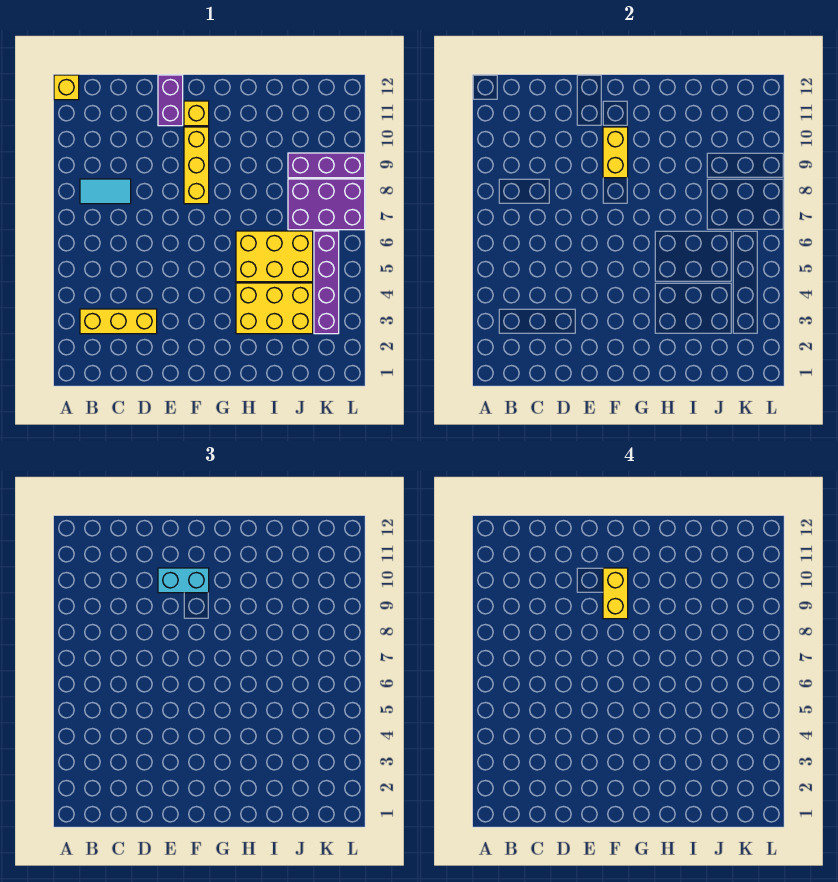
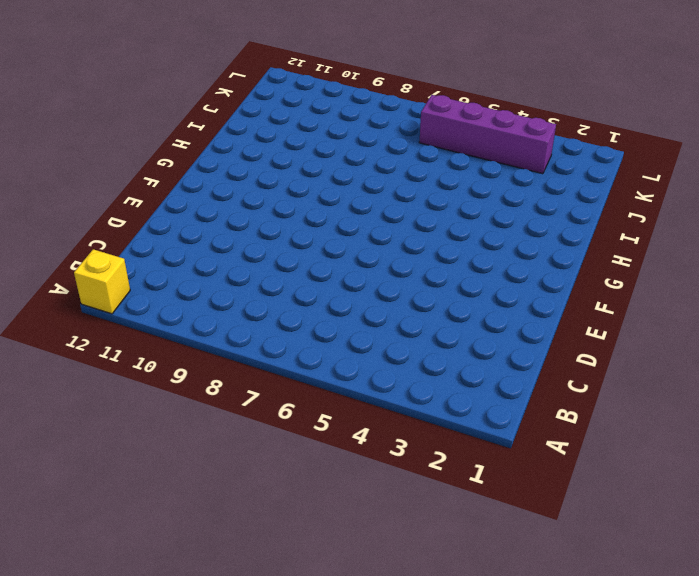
none -> yellow brick B3:D3 level 1
none -> cyan tile B8:C8 level 1
none -> purple brick E11:E12 level 1

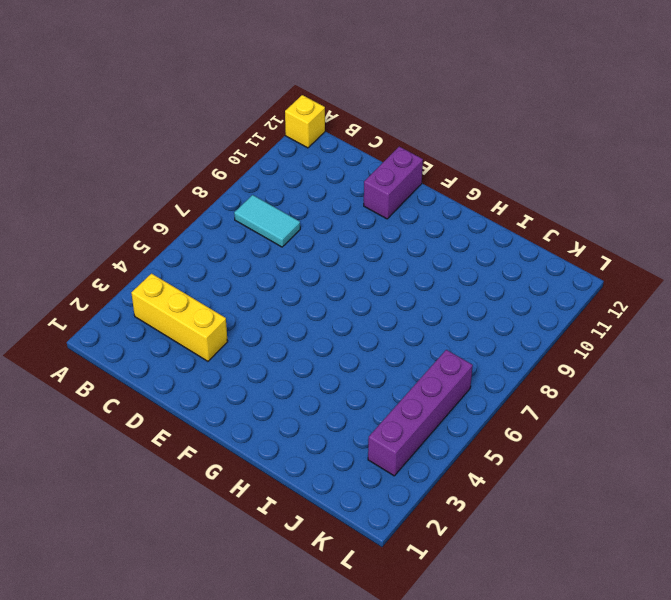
none -> yellow brick F8:F10 level 1
none -> yellow brick F11 level 1
none -> yellow brick H3:J4 level 1

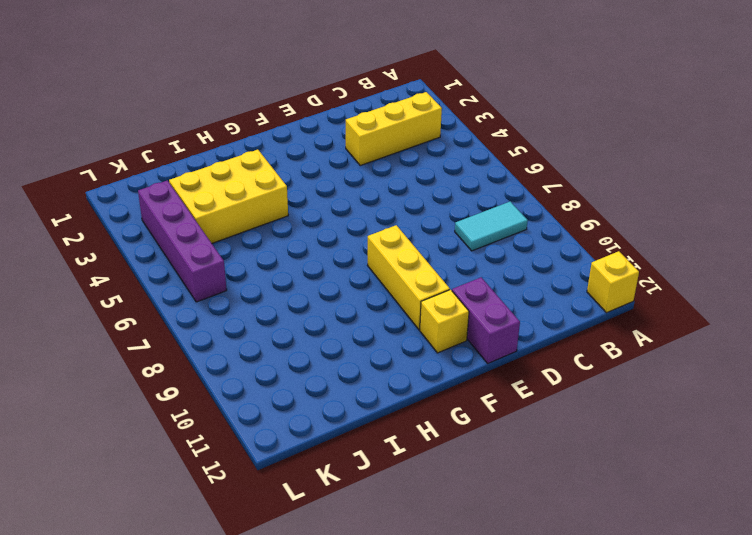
none -> yellow brick H5:J6 level 1
none -> purple brick J7:L8 level 1
none -> purple brick J9:L9 level 1

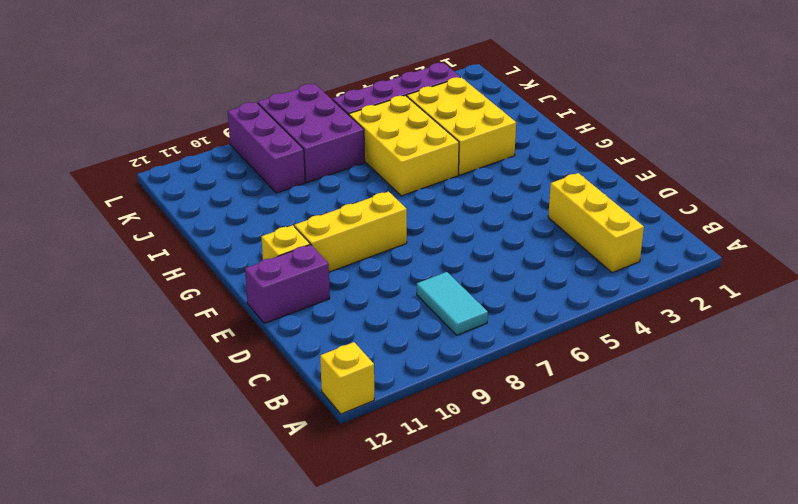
none -> yellow brick F9:F10 level 2
none -> cyan brick E10:F10 level 3
none -> yellow brick F9:F10 level 4

